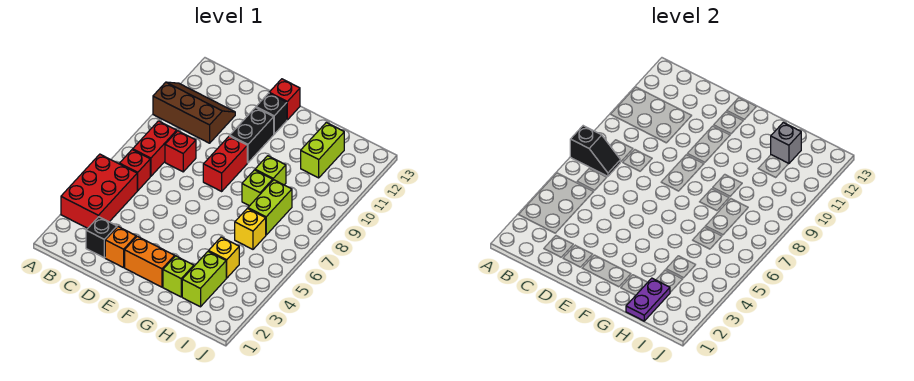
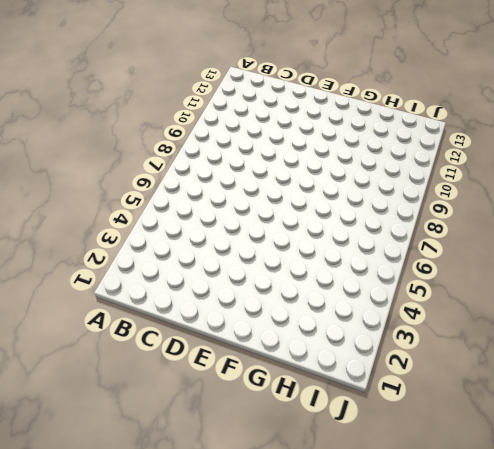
none -> red brick A3:B5 level 1
none -> brown slope A10:C11 level 1 top 10
none -> red brick B6 level 1

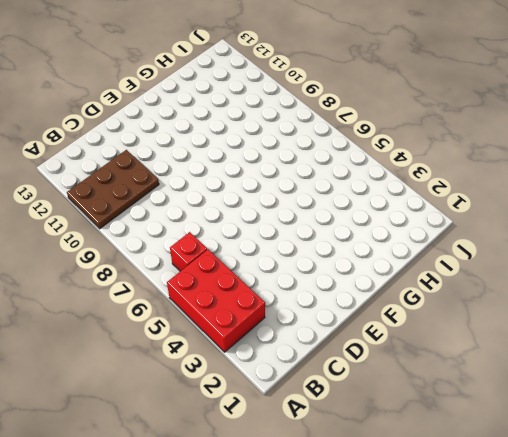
brown plate A10:C11 level 1 -> brown slope A10:C11 level 1 top 10
none -> red brick B7:B8 level 1
none -> black brick C2 level 1
none -> red brick C8 level 1

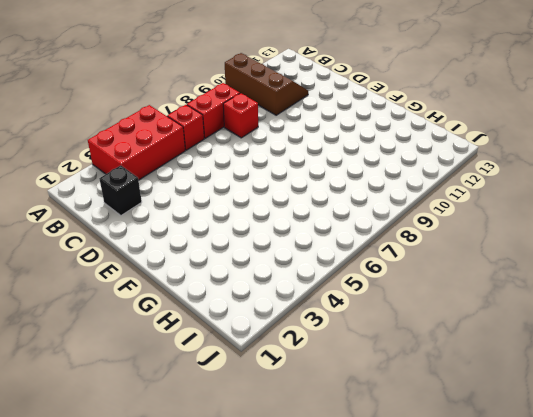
none -> orange brick D2 level 1
none -> orange brick E2:F2 level 1
none -> red brick E8:E9 level 1

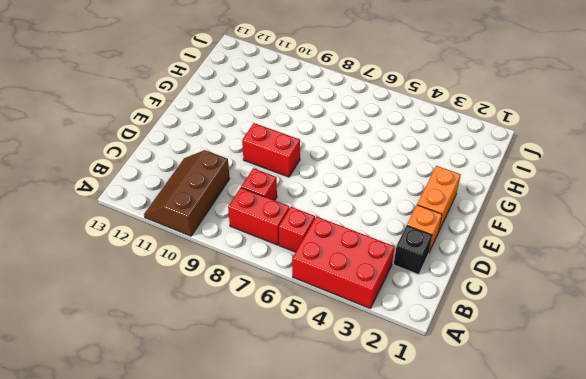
none -> black brick E10:E11 level 1
none -> black brick E12 level 1
none -> red brick E13 level 1

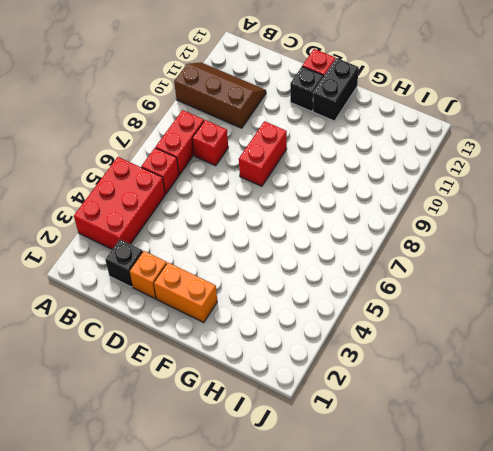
black brick F12:F13 level 1 -> black brick E10:E11 level 1
none -> lime brick G2 level 1
none -> lime brick G8 level 1
none -> lime brick G9 level 1

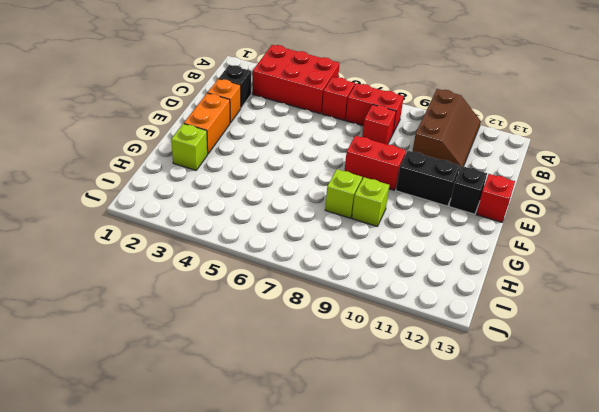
none -> lime brick H2:H3 level 1
none -> yellow brick H4 level 1
none -> yellow brick H6 level 1

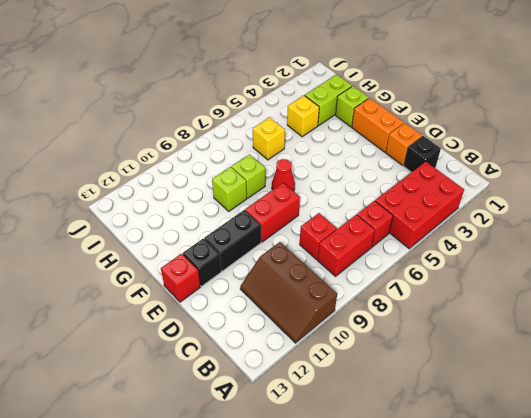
red cone F7 level 1 -> none
none -> lime brick H7:H8 level 1
none -> lime brick H11:H12 level 1
none -> black slope A7:B7 level 2 top A

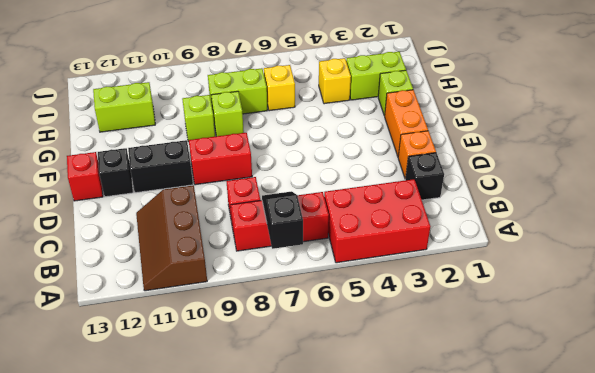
none -> purple plate H1:H2 level 2
none -> grey brick H12 level 2

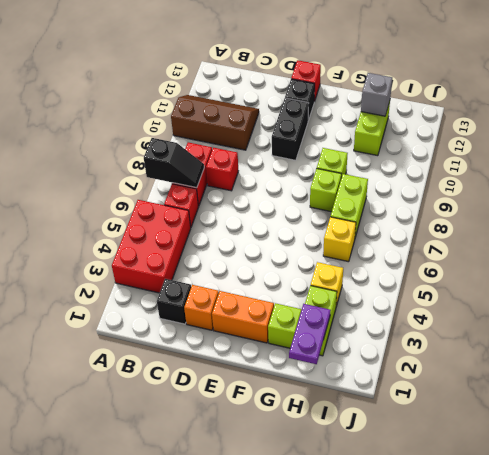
none -> red brick E8:E9 level 1

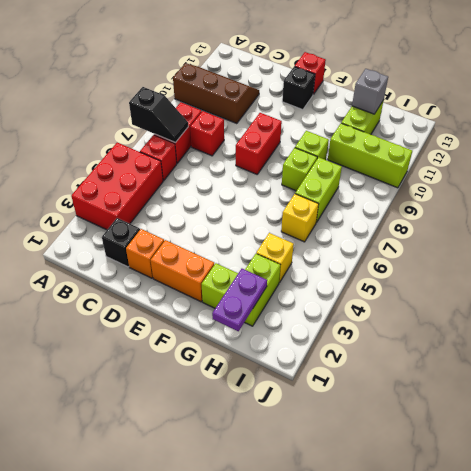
lime brick H10:J10 level 1 -> none
none -> black brick E10:E11 level 1

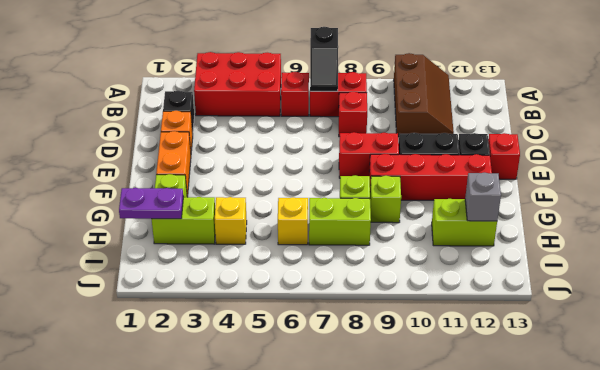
red brick F9:F12 level 1 -> none

